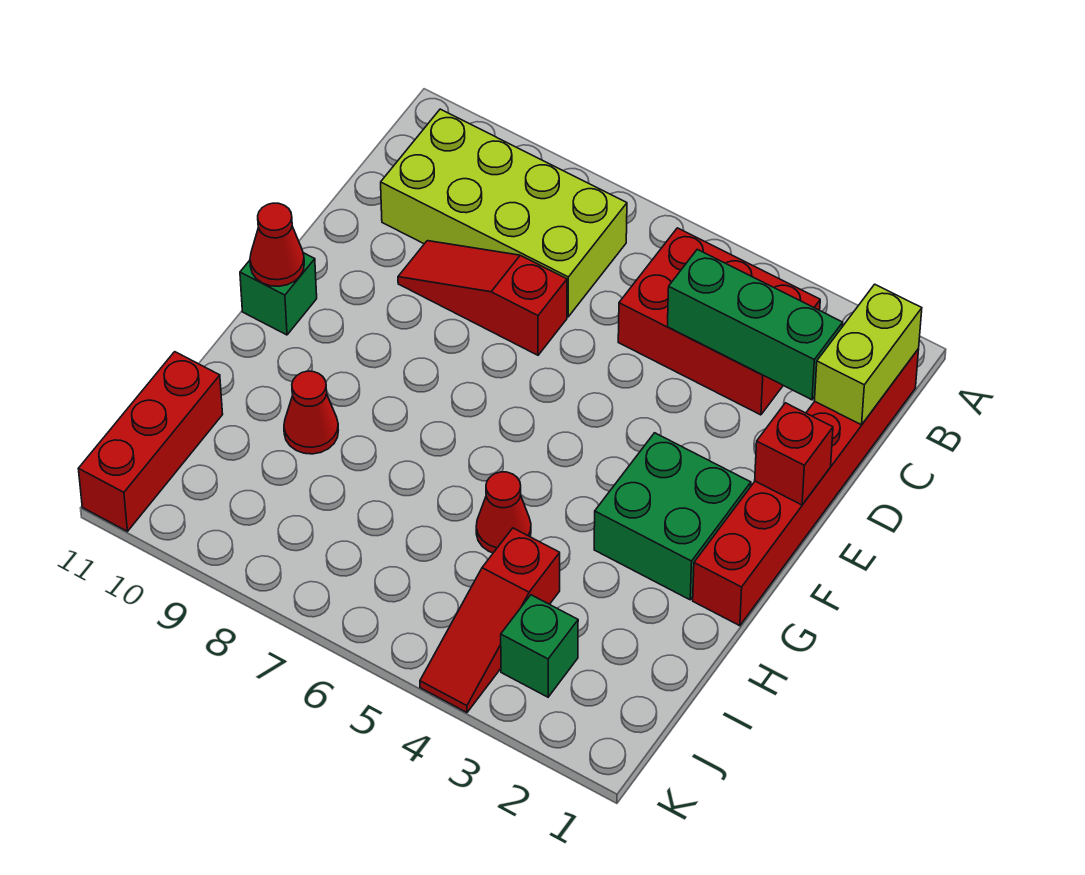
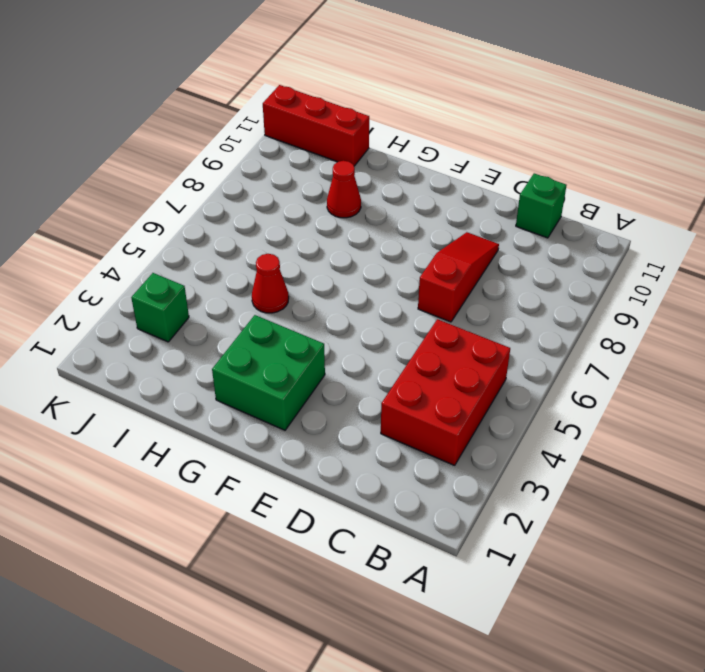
green brick C11 level 1 -> green brick F11 level 1
none -> red brick B1:G1 level 1
none -> lime brick B7:C10 level 1
none -> red slope I4:K4 level 1 top I

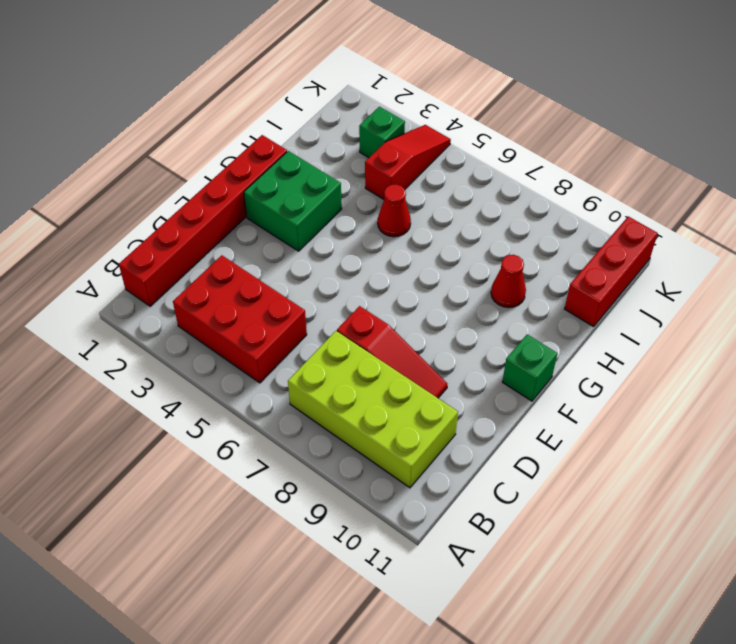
none -> lime brick B1:C1 level 2
none -> green brick C2:C4 level 2
none -> red brick E1 level 2

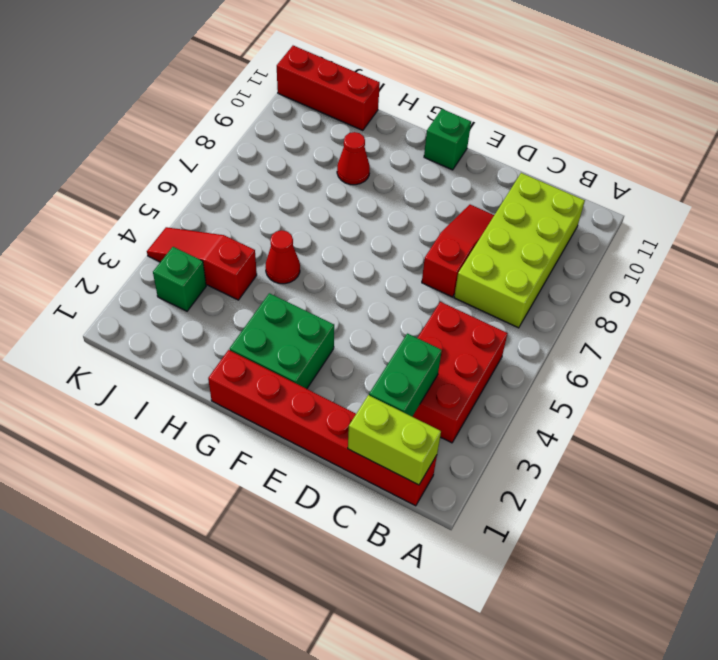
green brick C2:C3 level 2 -> green brick C2:C4 level 2
none -> red brick E1 level 2
none -> red cone F11 level 2

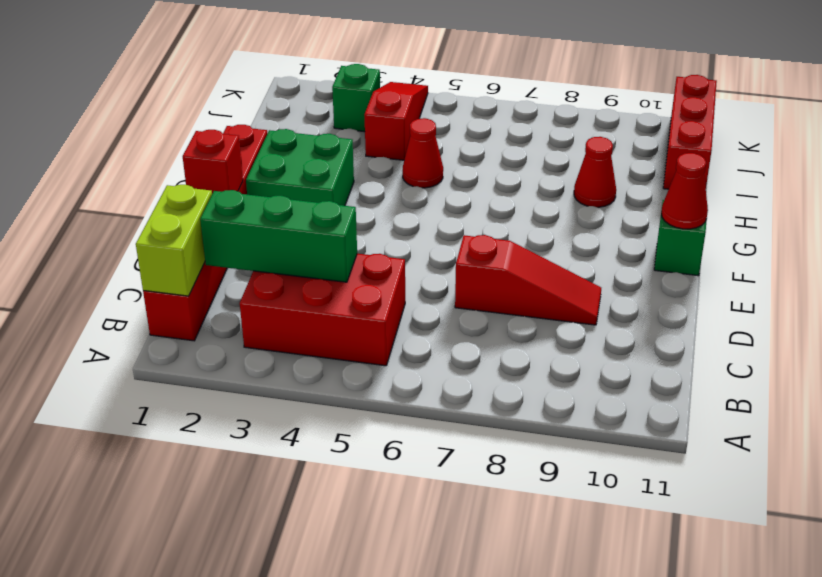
none -> lime brick B7:C10 level 1

